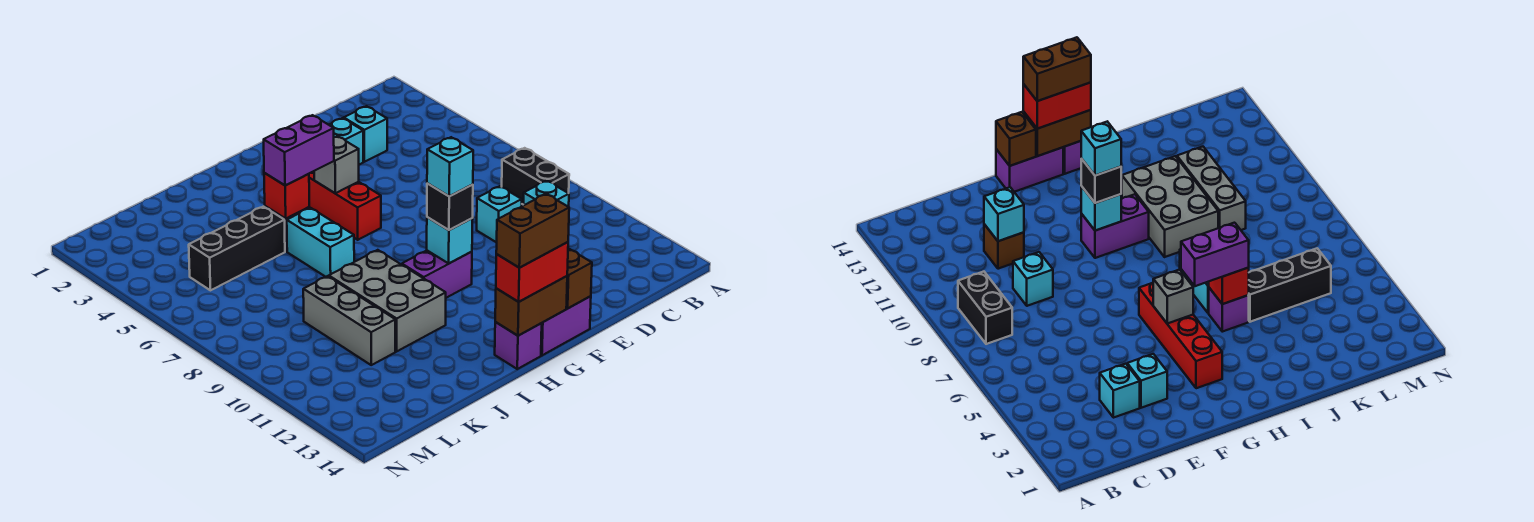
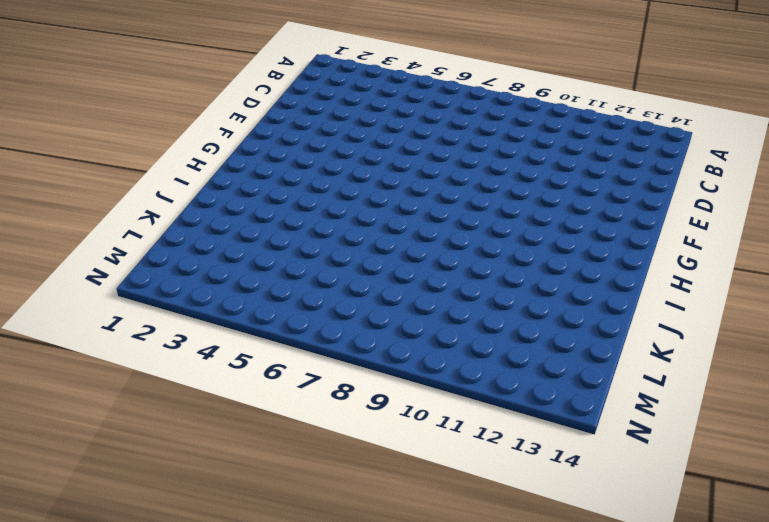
none -> black brick B8:B9 level 1
none -> cyan brick D3 level 1
none -> cyan brick D9 level 1

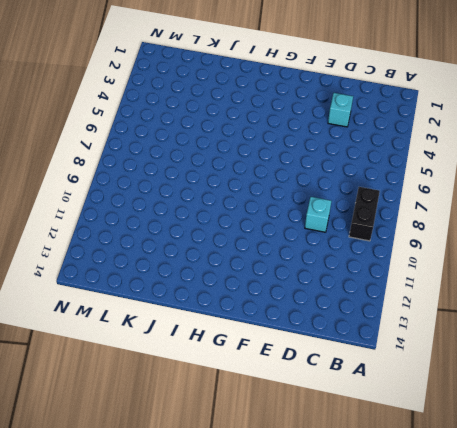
none -> brown brick D11 level 1
none -> cyan brick E3 level 1
none -> purple brick F14:G14 level 1

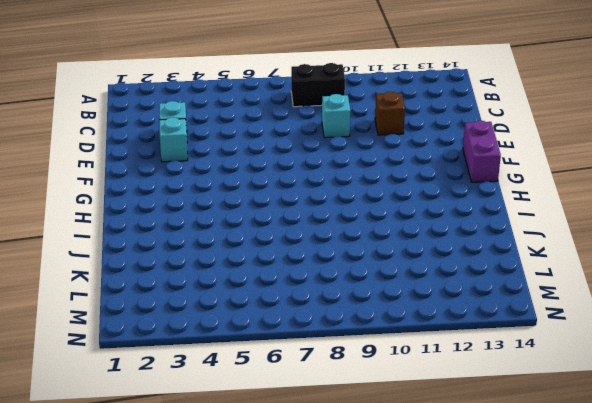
none -> red brick G3:G6 level 1
none -> purple brick G10:H10 level 1
none -> purple brick H14 level 1

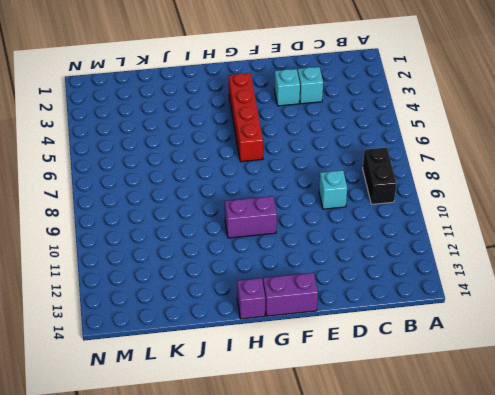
none -> brown brick D11 level 1
none -> purple brick I5 level 1
none -> cyan brick I6:I7 level 1

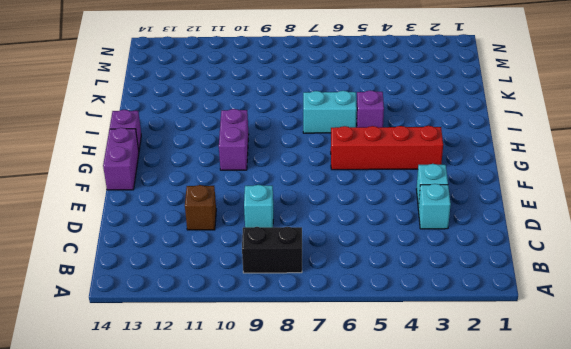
none -> grey brick I9:J11 level 1
none -> black brick J5:L5 level 1
none -> grey brick K9:K11 level 1

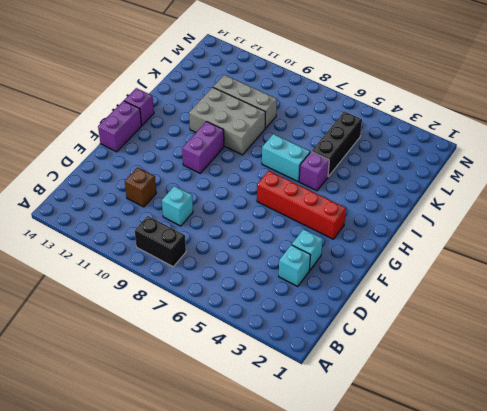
none -> cyan brick D11 level 2
none -> brown brick F14 level 2
none -> grey brick G5 level 2

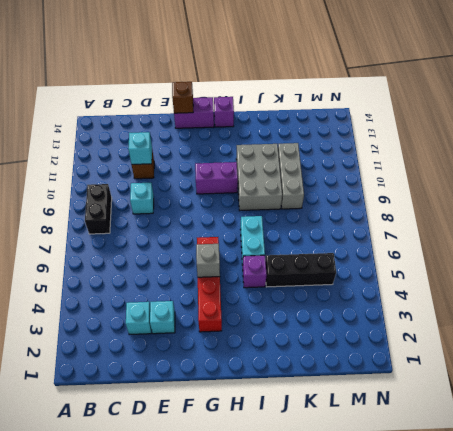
none -> cyan brick G10 level 2
none -> brown brick G14:H14 level 2
none -> red brick I5 level 2

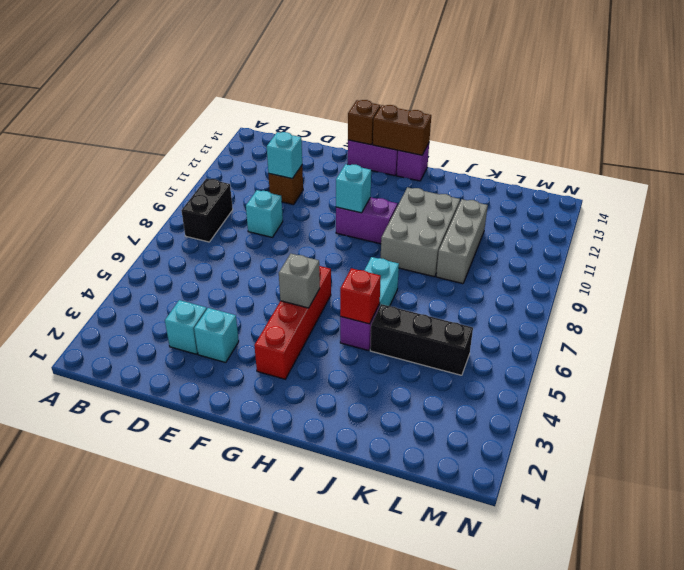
none -> black brick G10 level 3
none -> red brick G14:H14 level 3
none -> purple brick H5:I5 level 3

